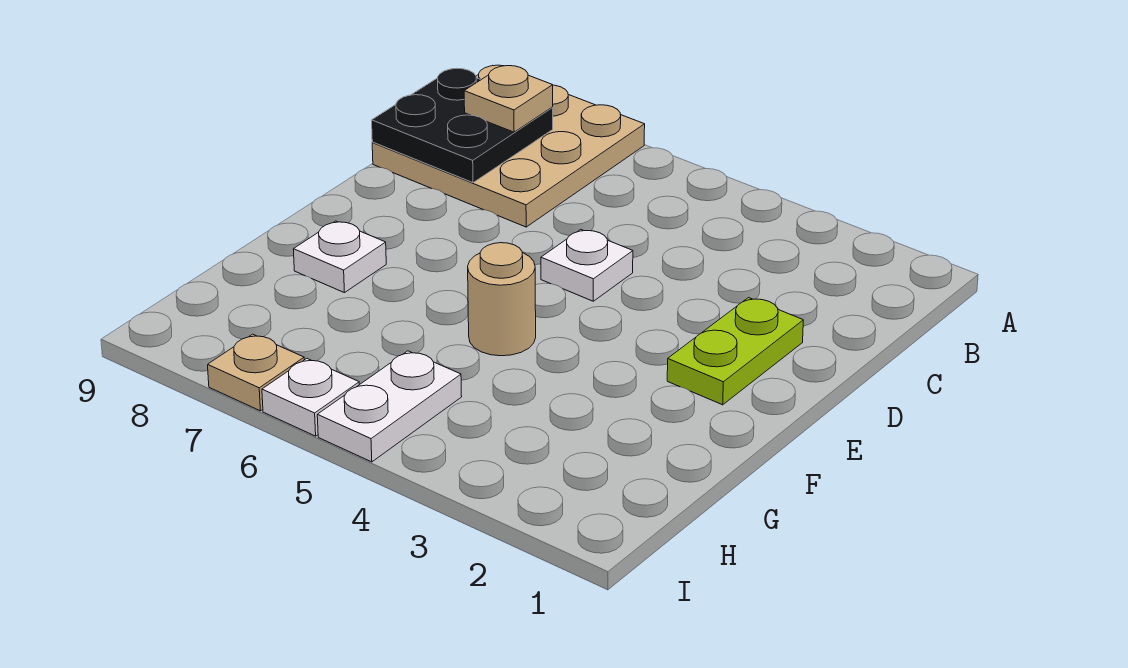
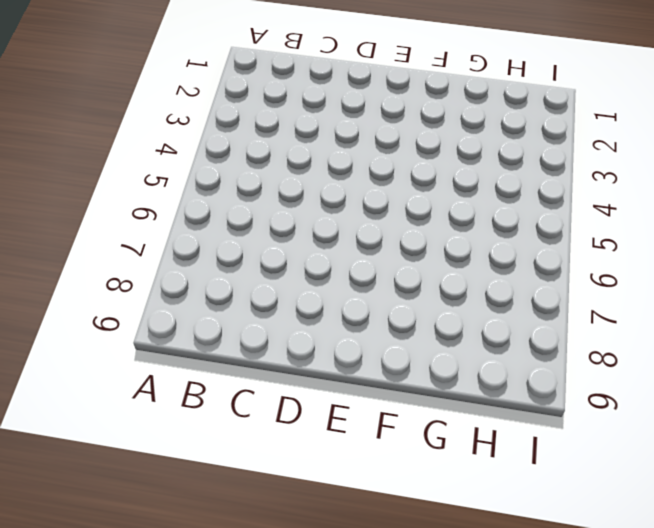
none -> tan plate A7:C9 level 1
none -> lime plate D2:E2 level 1

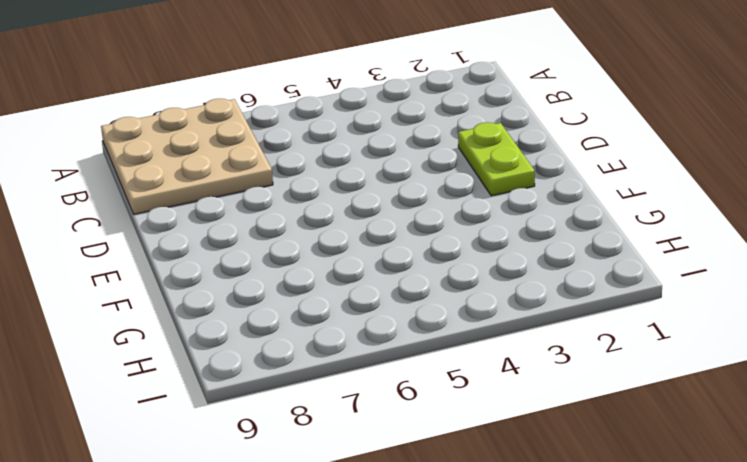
none -> white plate D5 level 1
none -> tan round brick F5 level 1

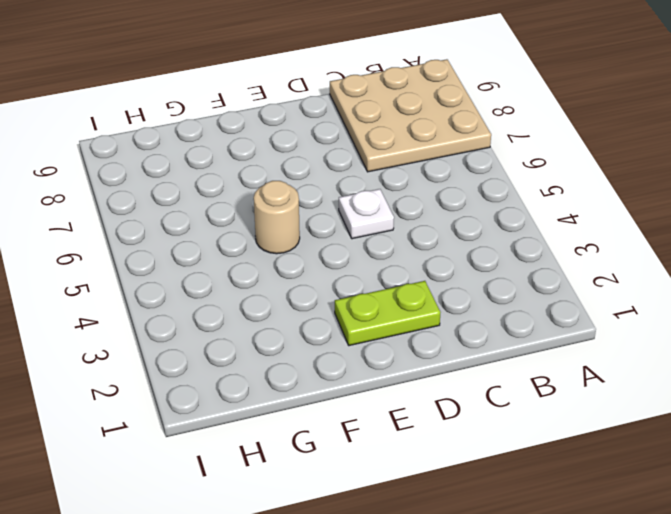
none -> white plate F8 level 1
none -> white plate H5:I5 level 1

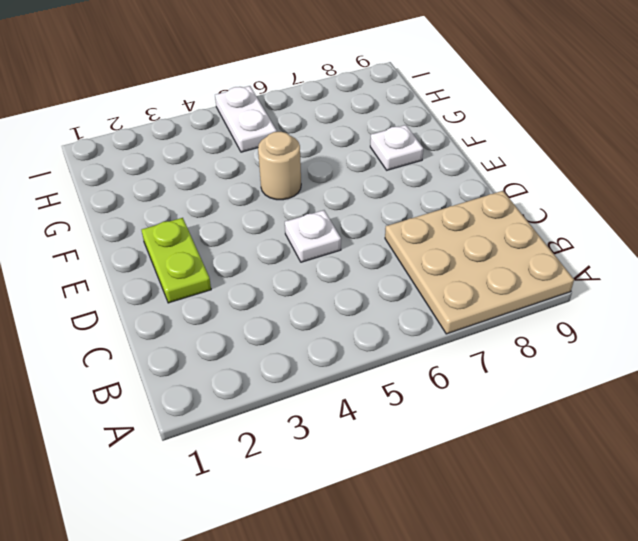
none -> white plate I6 level 1
none -> tan plate I7 level 1

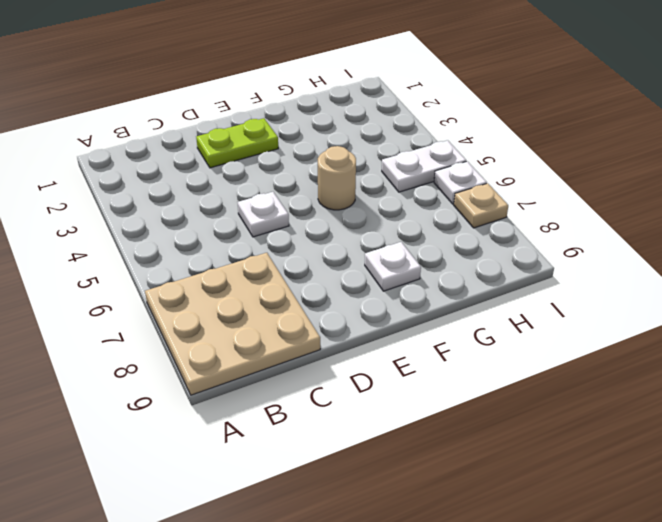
none -> black plate B8:C9 level 2
none -> tan plate B8 level 3

